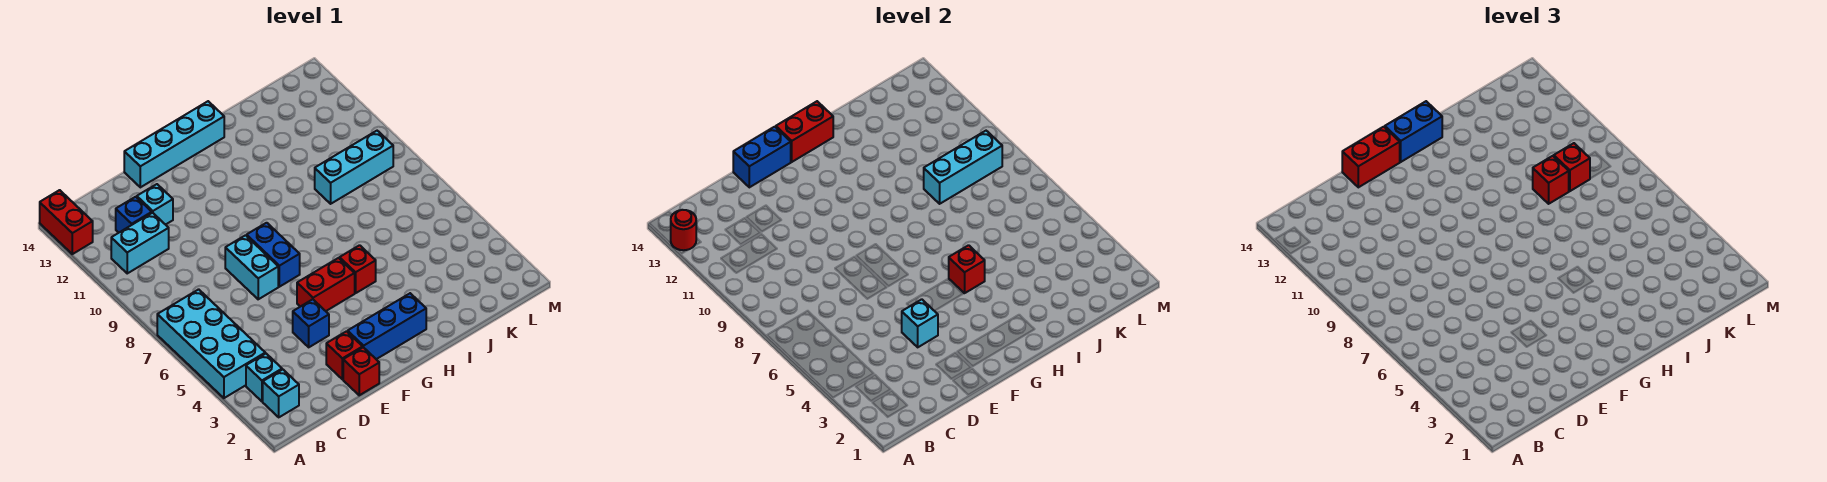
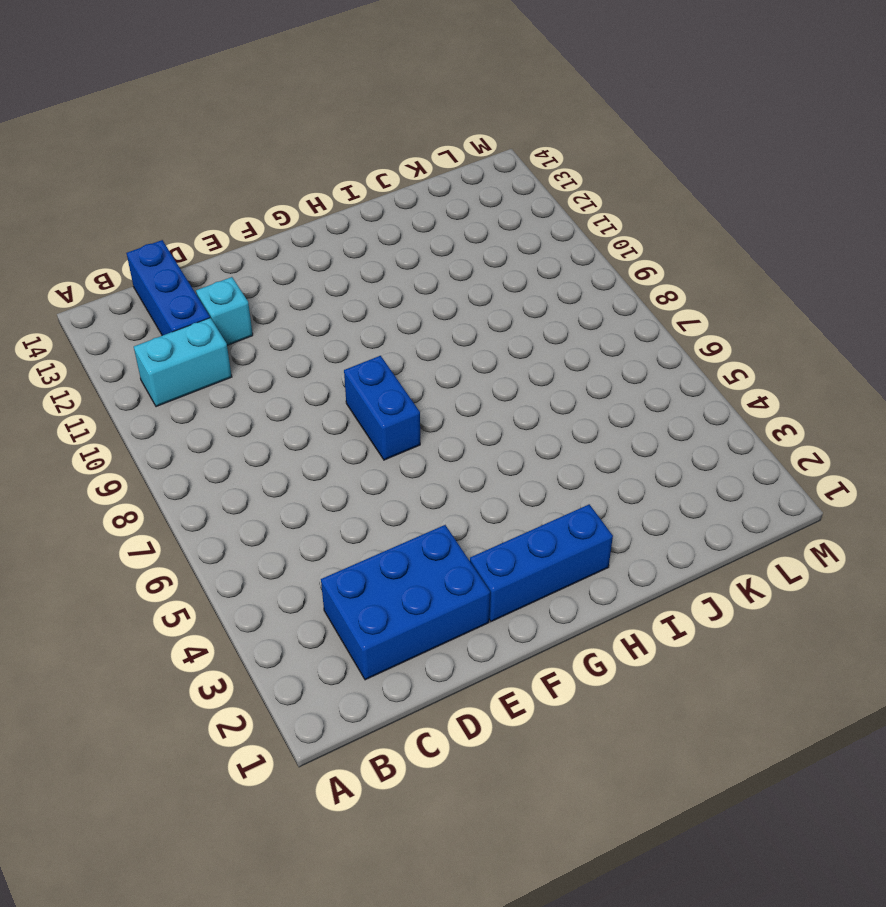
blue brick C2:E3 level 1 -> red brick E2 level 1
blue brick C12:C14 level 1 -> blue brick C12 level 1
none -> cyan brick A4:B7 level 1
none -> red brick A13:A14 level 1
none -> cyan brick B2 level 1

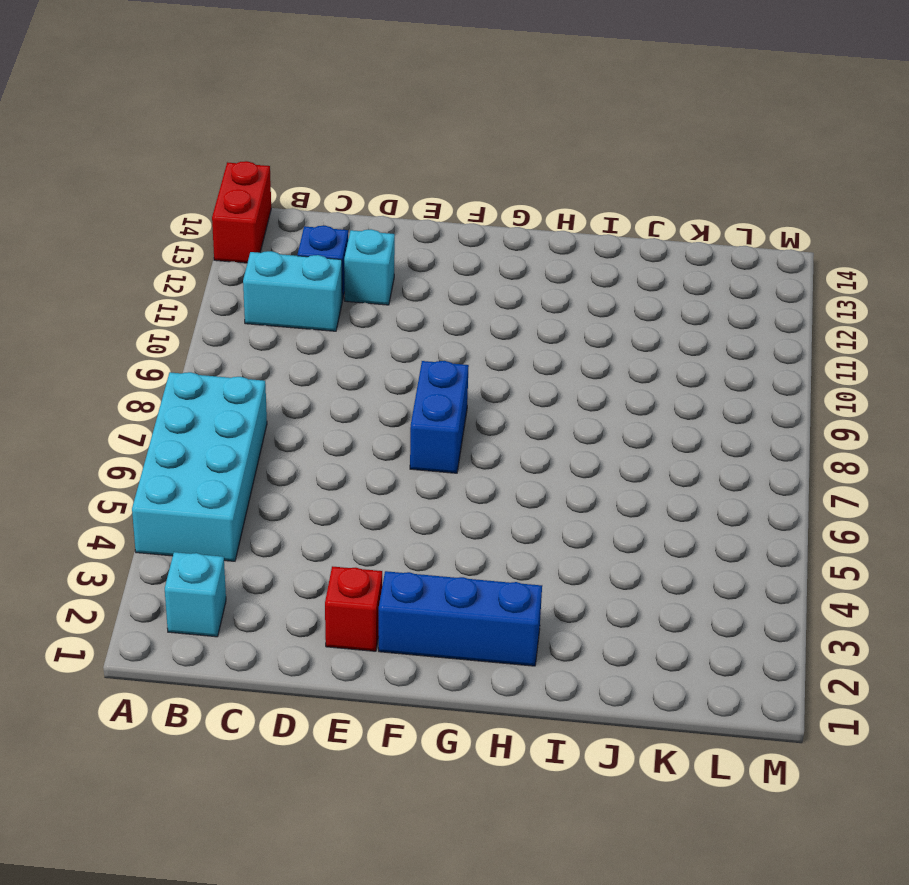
none -> cyan brick B3 level 1
none -> red brick E1 level 1
none -> blue brick E4 level 1

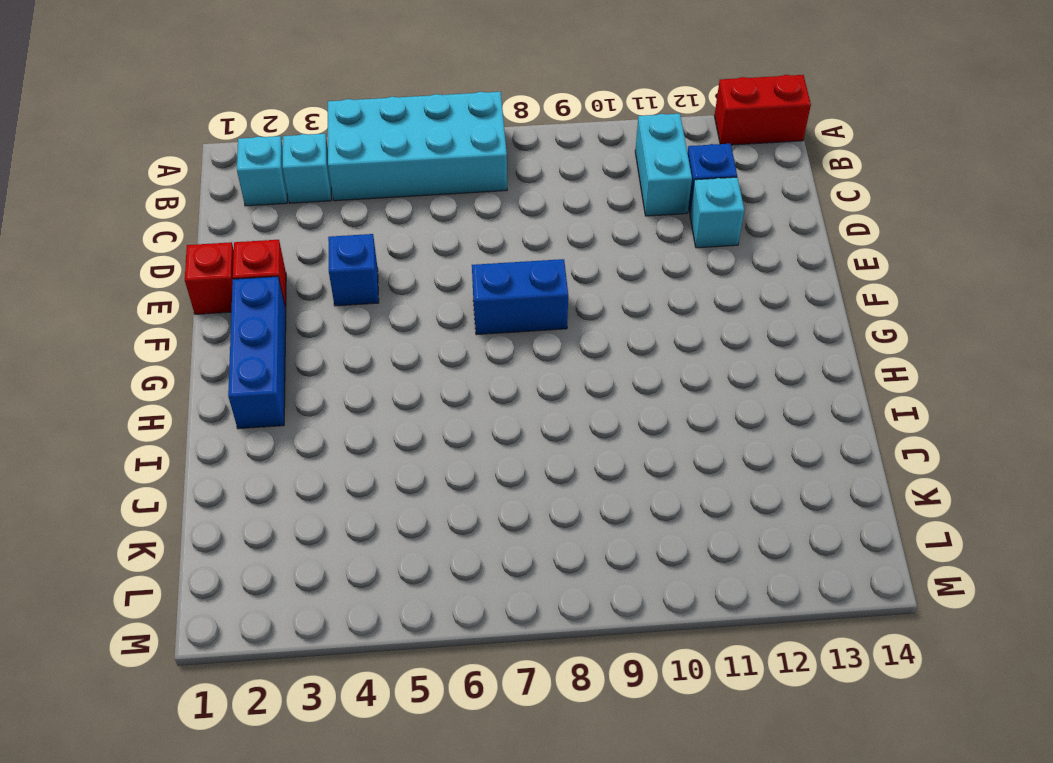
none -> cyan brick E7:E8 level 1
none -> cyan brick E14:H14 level 1
none -> red brick F5:G5 level 1

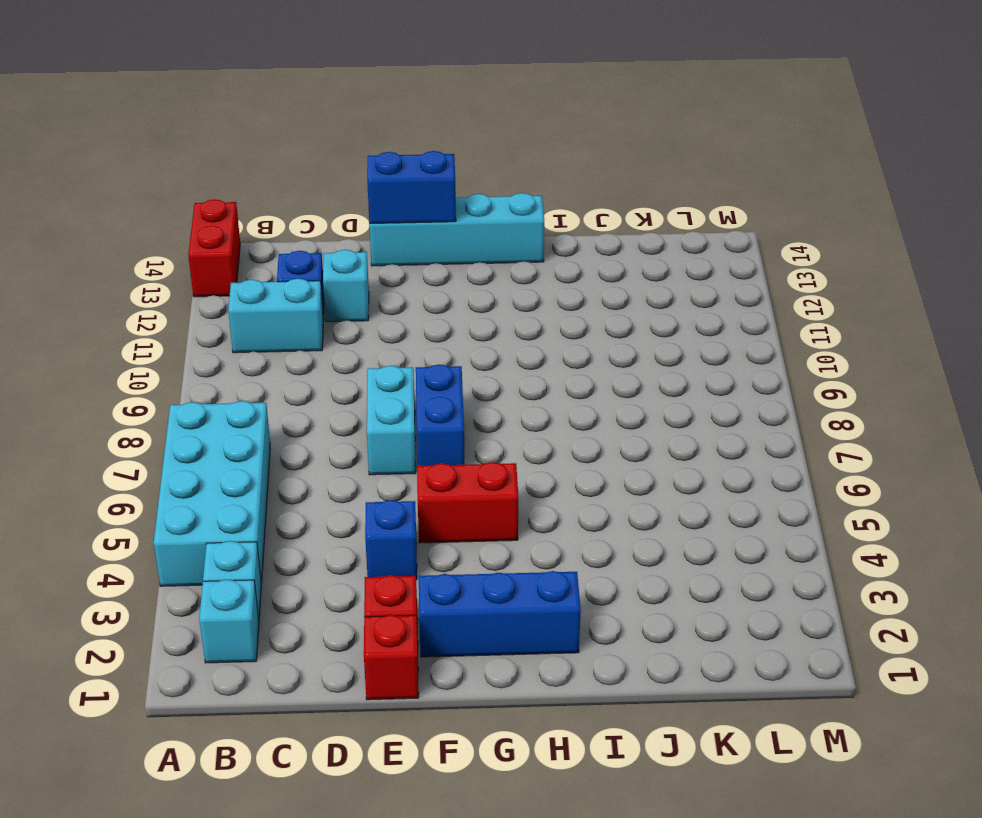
none -> red brick H5 level 1
none -> cyan brick J9:L9 level 1
none -> red round brick A13 level 2

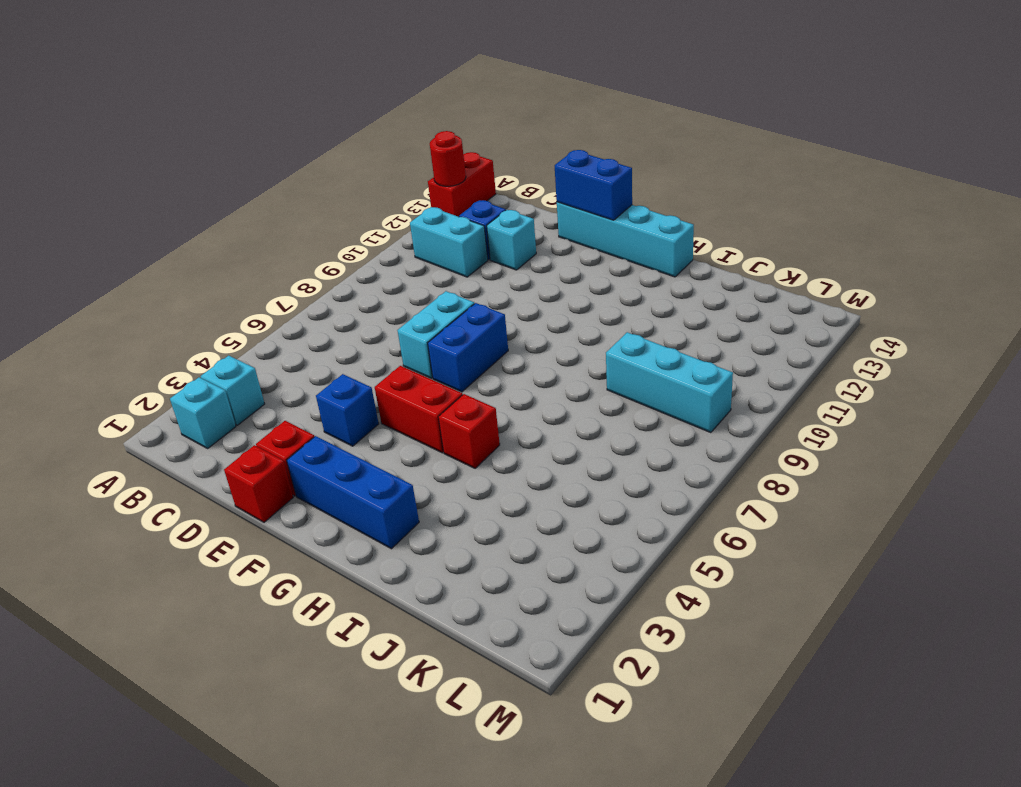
none -> cyan brick A4:B7 level 1
none -> cyan brick E4 level 2
none -> red brick G14:H14 level 2

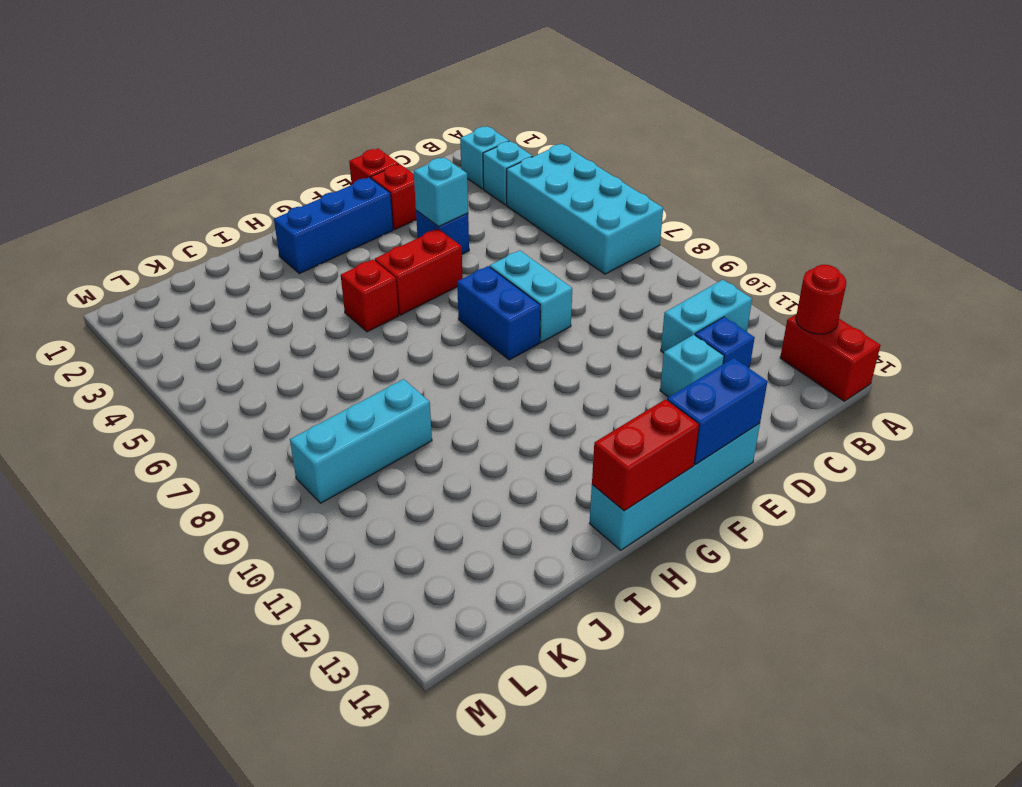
none -> red brick H5 level 2
none -> cyan brick J9:L9 level 2
none -> red brick E14:F14 level 3

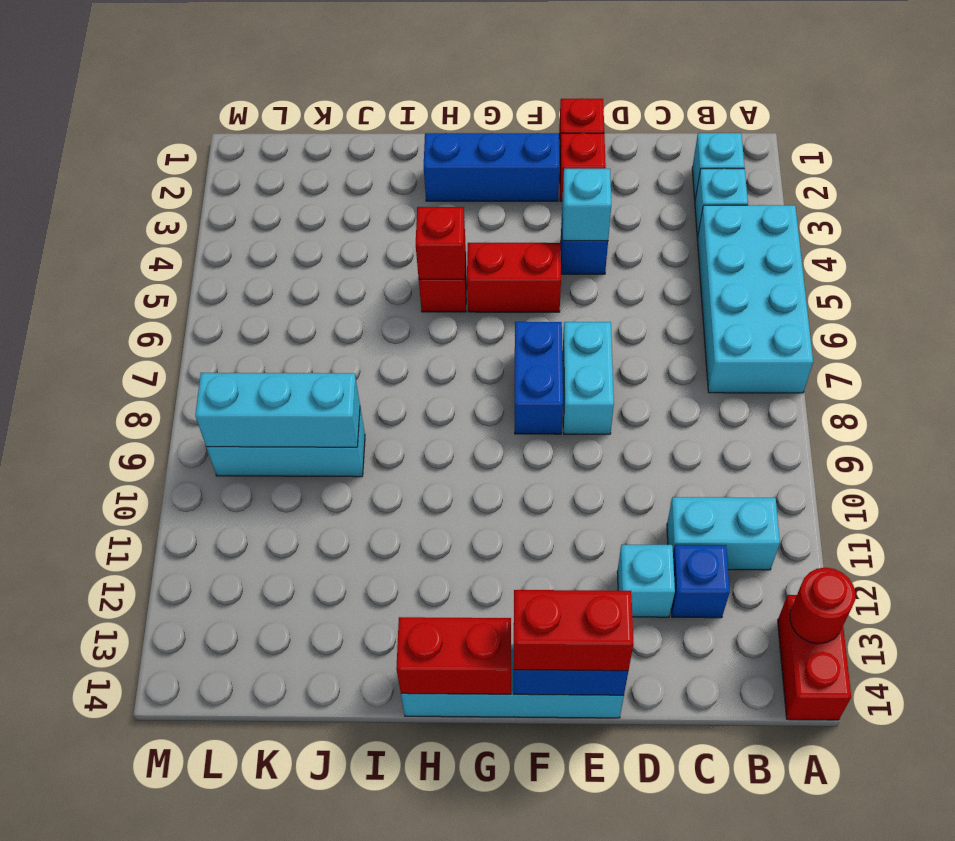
none -> blue brick G14:H14 level 3
none -> red brick J9 level 3
none -> red brick K9 level 3

